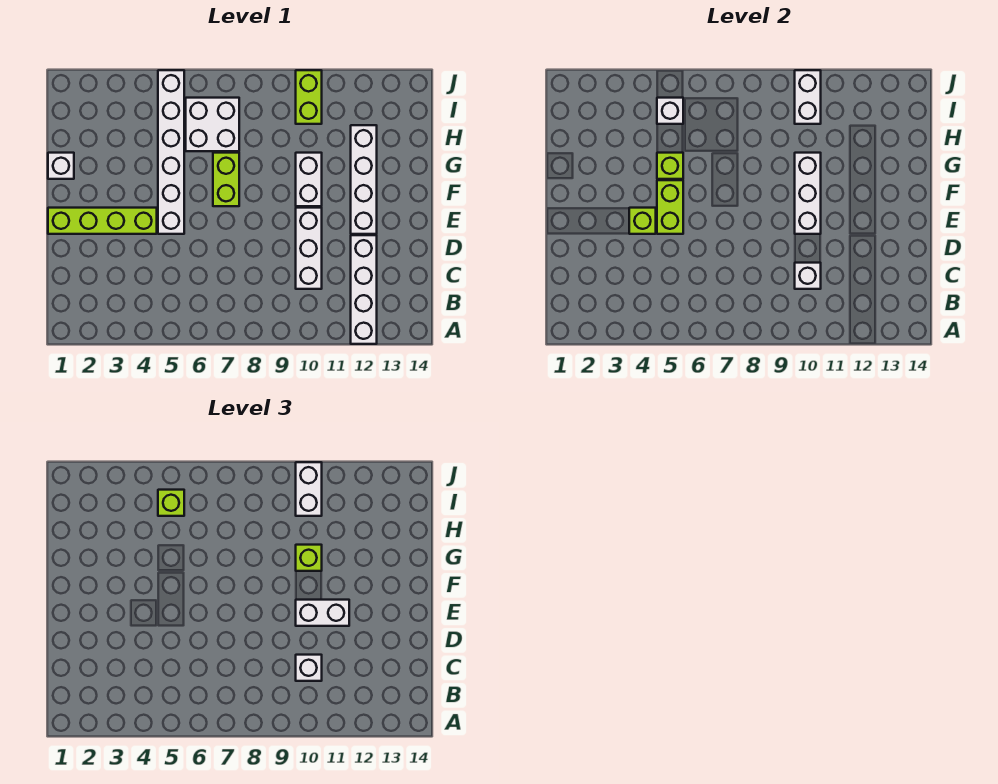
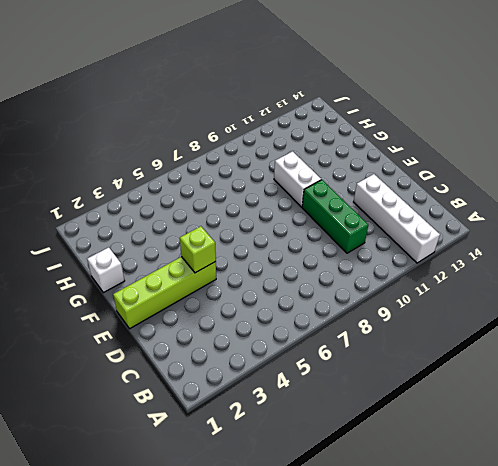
green brick C10:E10 level 1 -> white brick C10:E10 level 1
none -> white brick E5:J5 level 1
none -> white brick E12:H12 level 1
none -> lime brick F7:G7 level 1

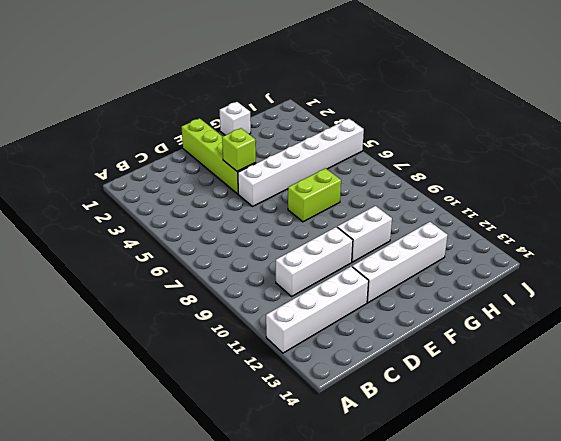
none -> white brick H6:I7 level 1
none -> lime brick I10:J10 level 1
none -> white brick C10 level 2

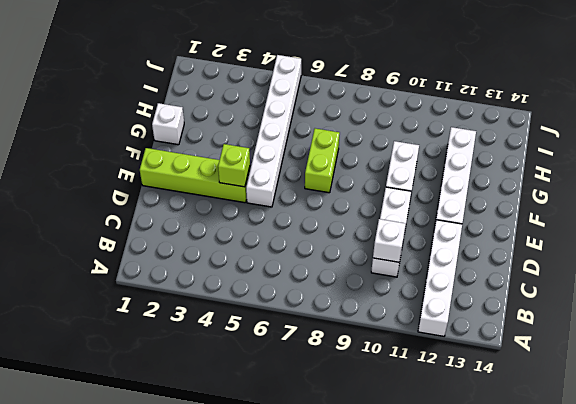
none -> white brick H6:I7 level 1
none -> lime brick I10:J10 level 1
none -> lime brick E5:F5 level 2

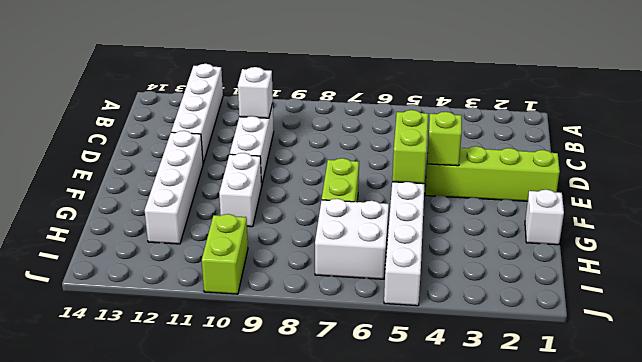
none -> white brick E10:G10 level 2
none -> lime brick G5 level 2
none -> white brick I5 level 2

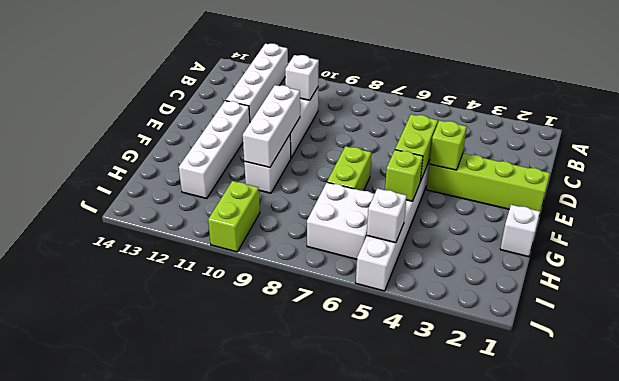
none -> white brick I10:J10 level 2
none -> white brick C10 level 3
none -> white brick E10:E11 level 3

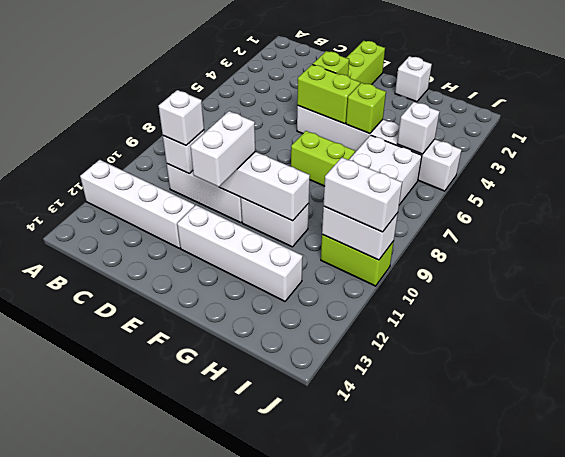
none -> lime brick G10 level 3
none -> lime brick I5 level 3

